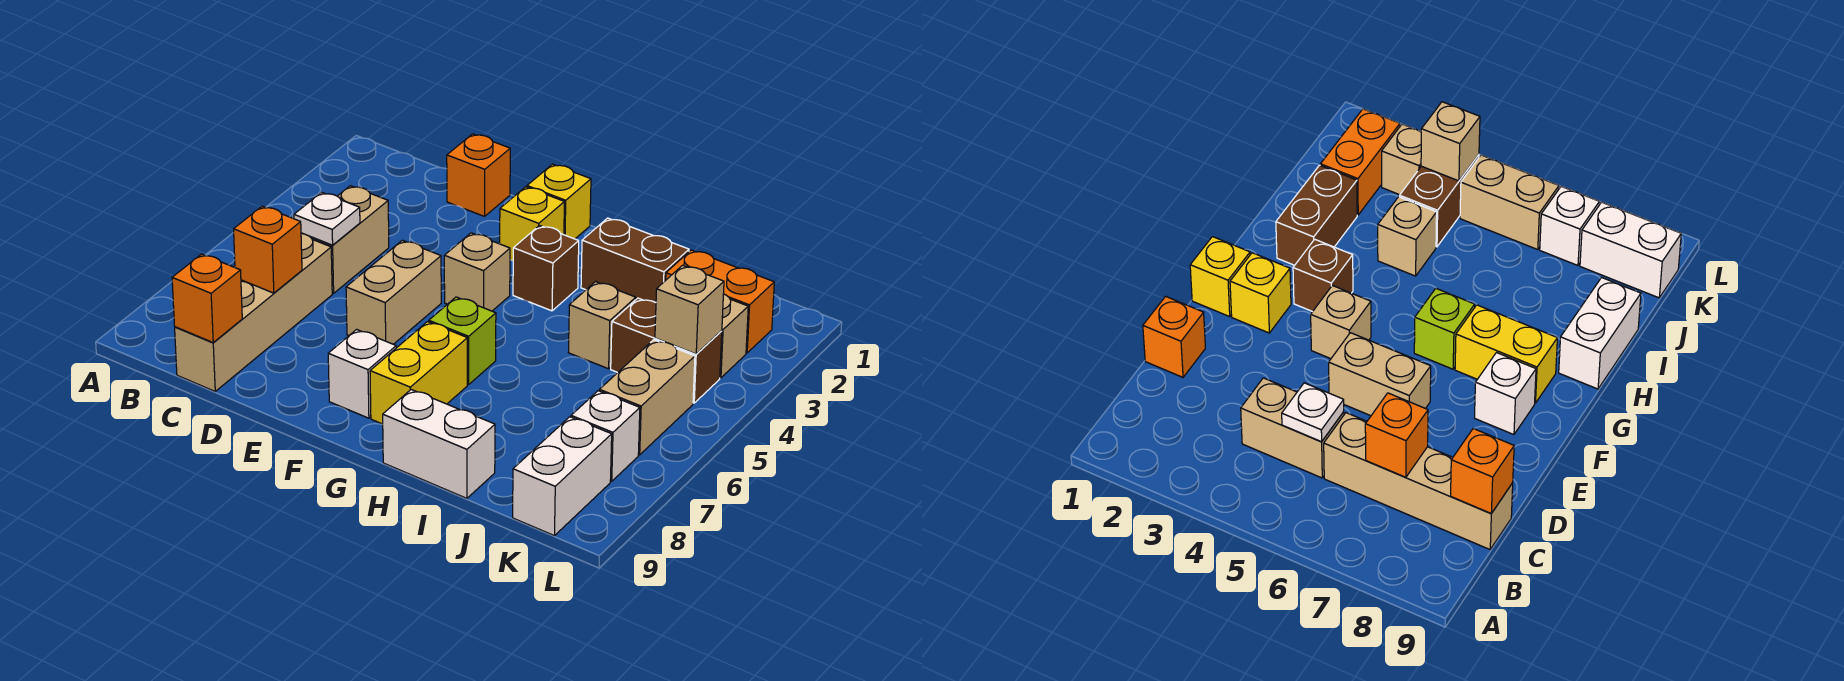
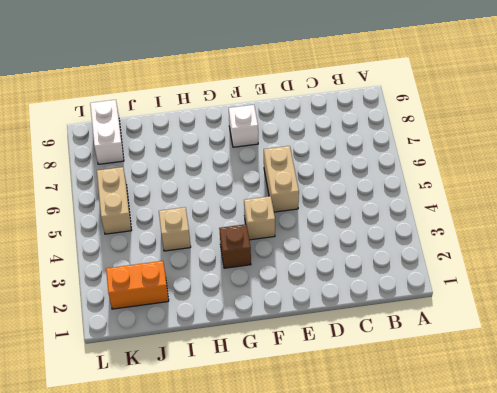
none -> tan brick C4:C5 level 1
none -> tan brick C6:C9 level 1
none -> orange brick D1 level 1

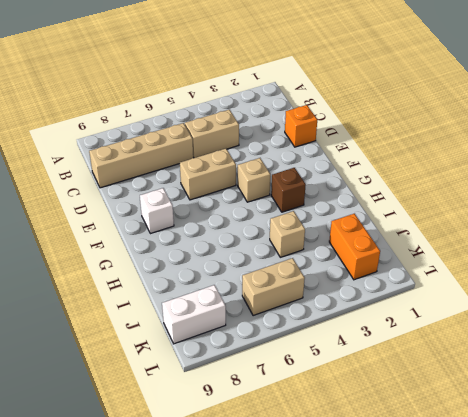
none -> yellow brick F1 level 1
none -> yellow brick F2 level 1
none -> lime brick G6 level 1

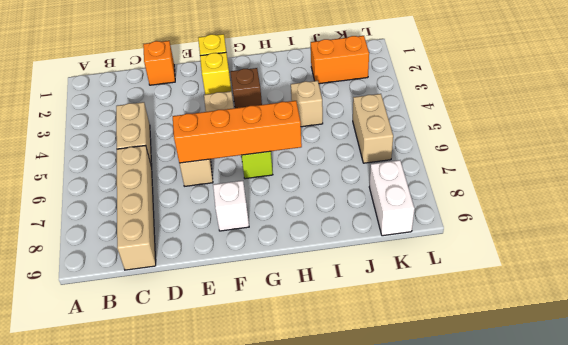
orange brick E6:H6 level 2 -> none
none -> yellow brick G7:G8 level 1
none -> brown brick H2:I2 level 1
none -> white brick H9:I9 level 1

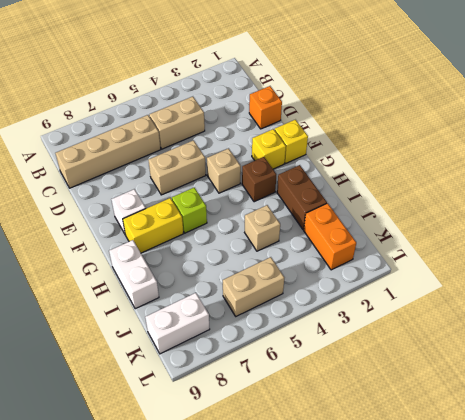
none -> brown brick J4:K4 level 1
none -> tan brick K3 level 1
none -> white brick K7 level 1

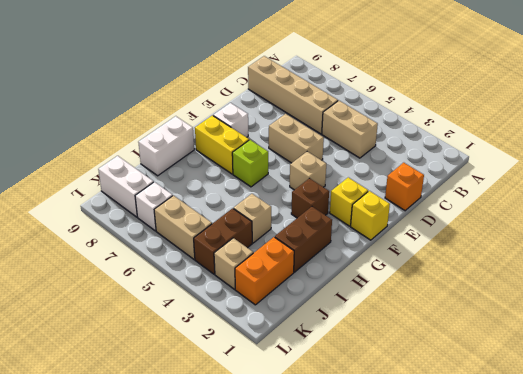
none -> white plate C5 level 2
none -> orange brick C7 level 2
none -> orange brick C9 level 2

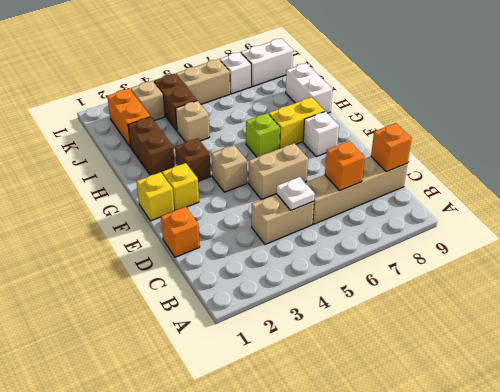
none -> tan brick K4 level 2

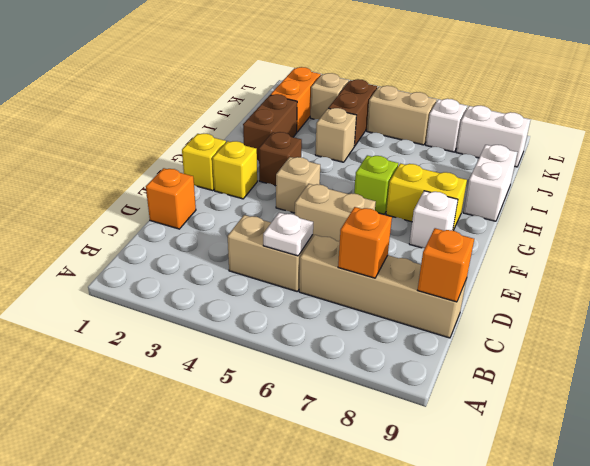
none -> tan brick K4 level 2

